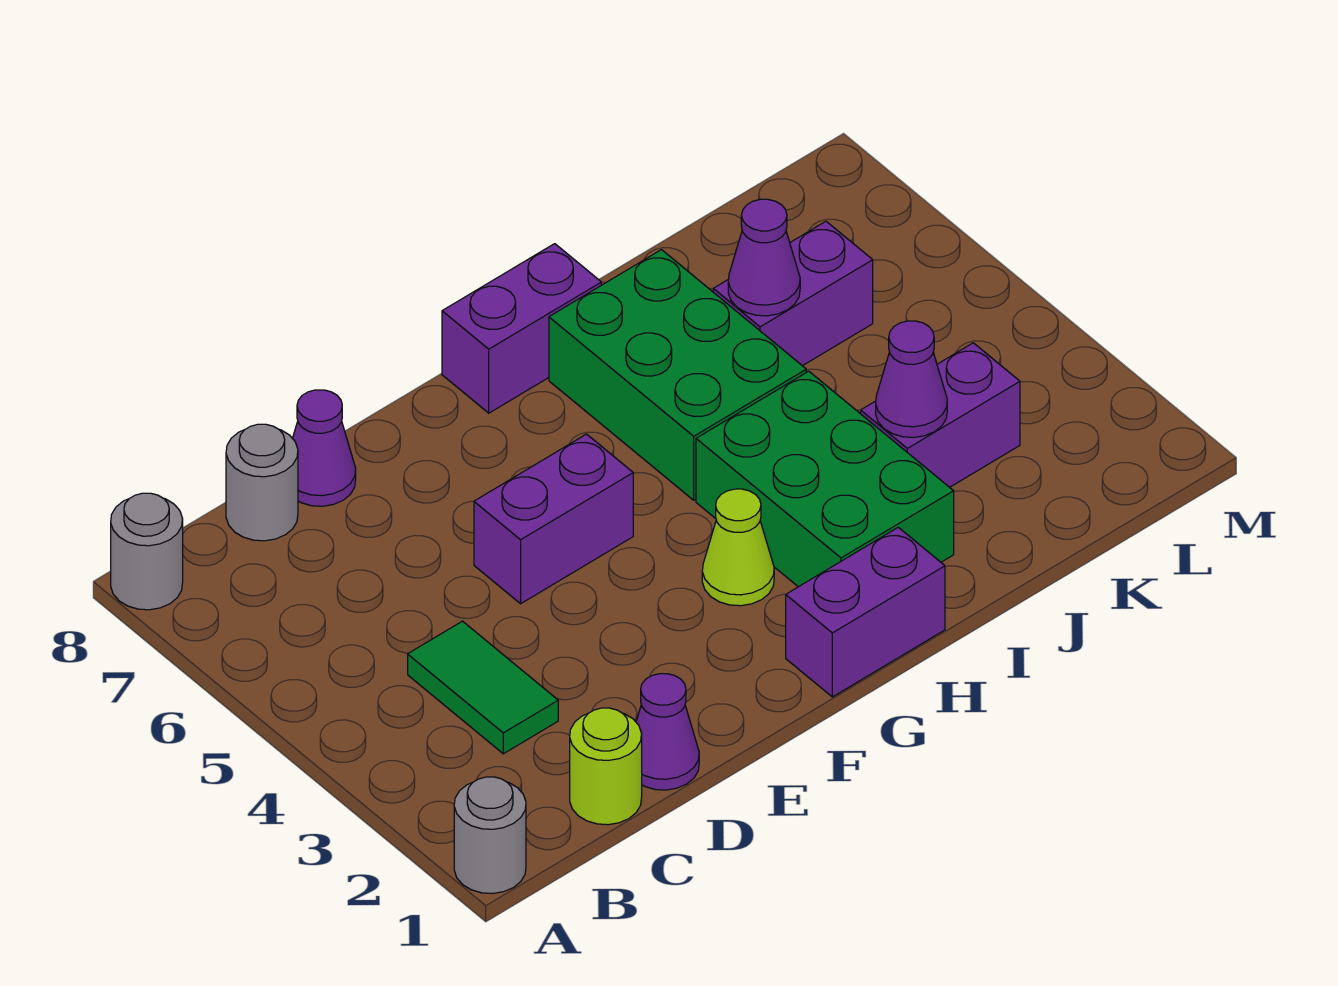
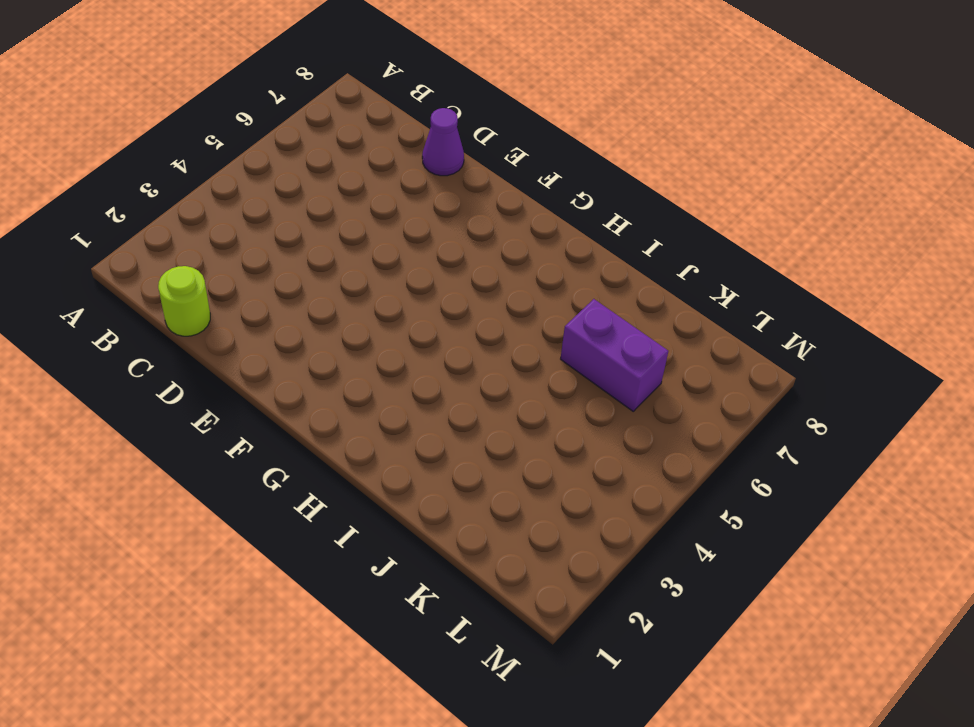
none -> grey round brick A1 level 1
none -> grey round brick A8 level 1
none -> green tile C3:C4 level 1

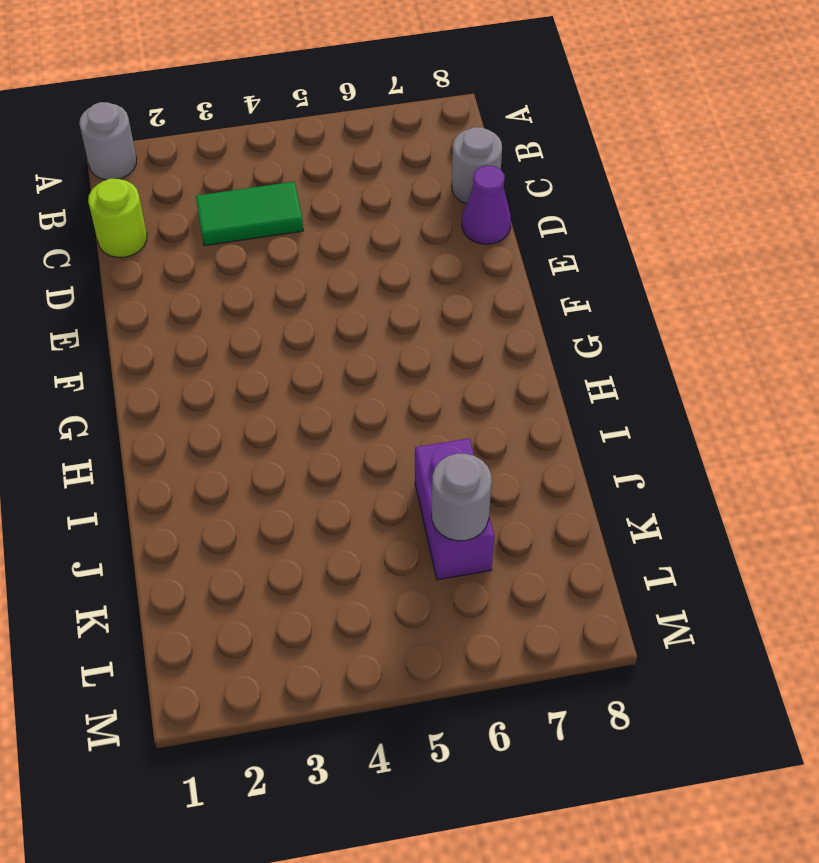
grey round brick K6 level 2 -> grey round brick A8 level 1
none -> purple cone D1 level 1
none -> purple brick E5:F5 level 1
none -> purple brick G1:H1 level 1

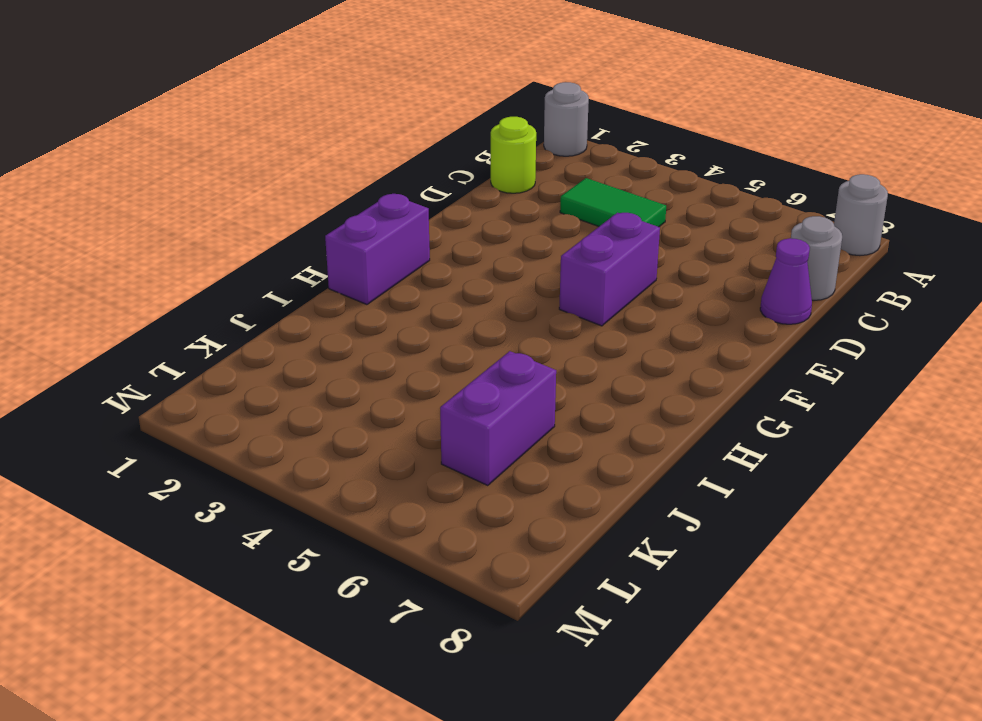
none -> purple cone D1 level 1
none -> lime cone G3 level 1
none -> purple brick G8:H8 level 1

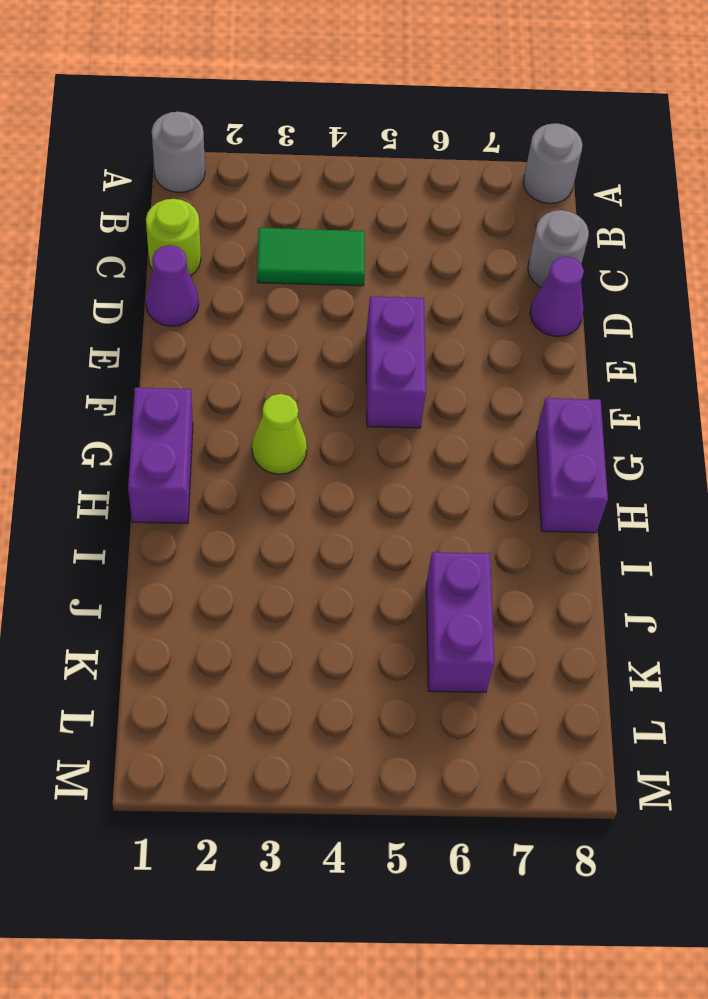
none -> green brick H2:I4 level 1
none -> green brick H5:I7 level 1
none -> purple brick J3:K3 level 1

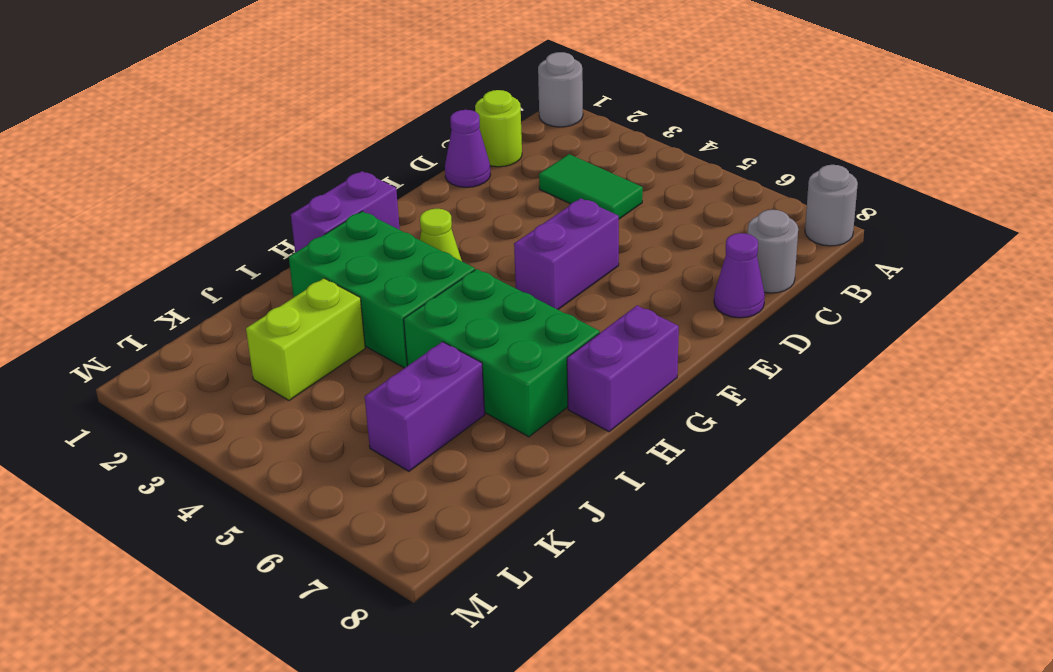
lime brick J3:K3 level 1 -> purple brick J3:K3 level 1
none -> purple cone J3 level 2
none -> purple cone J6 level 2

